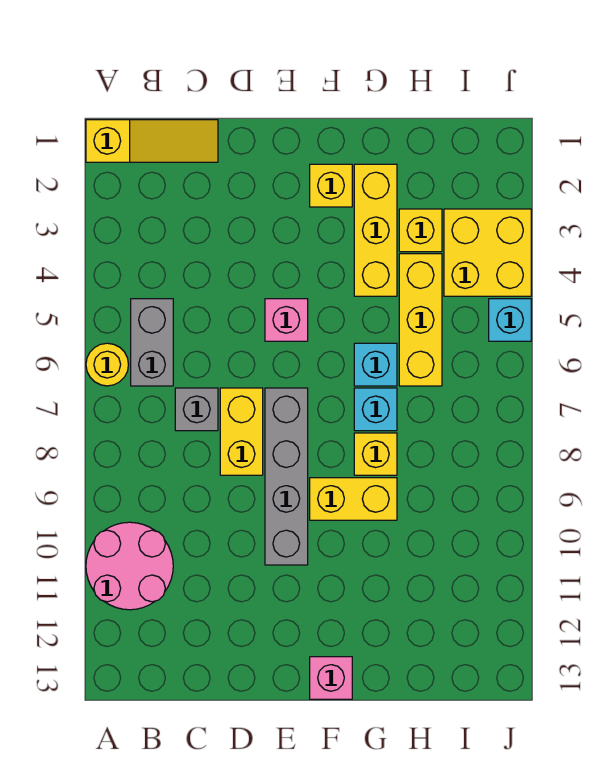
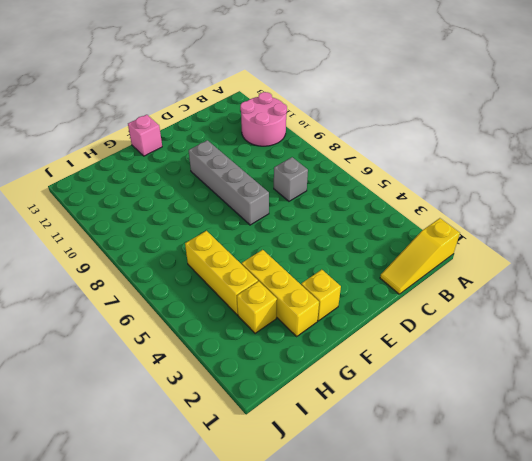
none -> yellow round brick A6 level 1
none -> grey brick B5:B6 level 1
none -> yellow brick D7:D8 level 1

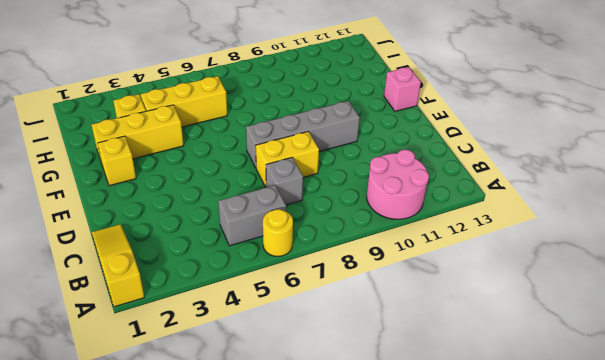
none -> pink brick E5 level 1
none -> yellow brick F9:G9 level 1
none -> cyan brick G6 level 1

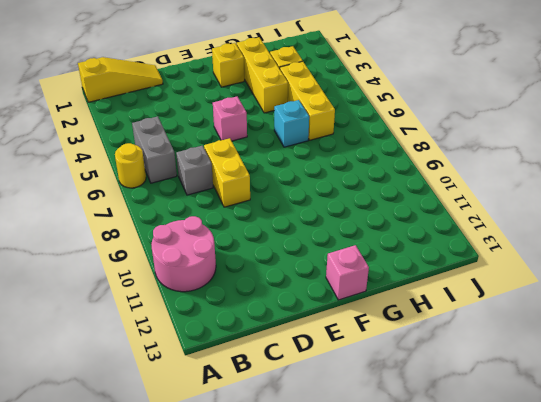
none -> grey brick E7:E10 level 1
none -> yellow brick F9:G9 level 1
none -> cyan brick G7 level 1

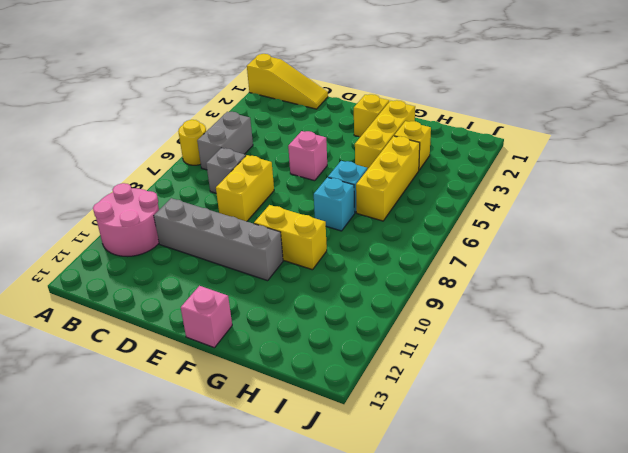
grey brick C10:F10 level 1 -> grey brick E7:E10 level 1
none -> yellow brick G8 level 1
none -> yellow brick I3:J4 level 1
none -> cyan brick J5 level 1

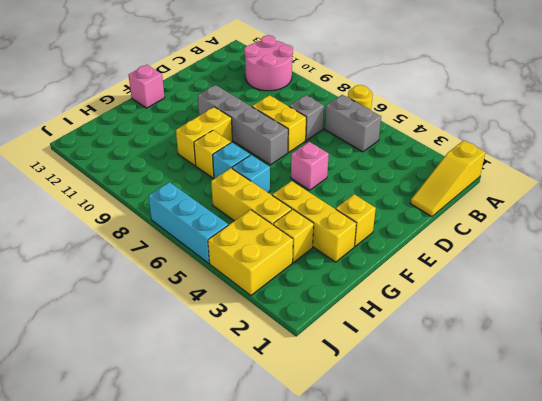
cyan brick J5:J7 level 1 -> cyan brick J5 level 1

